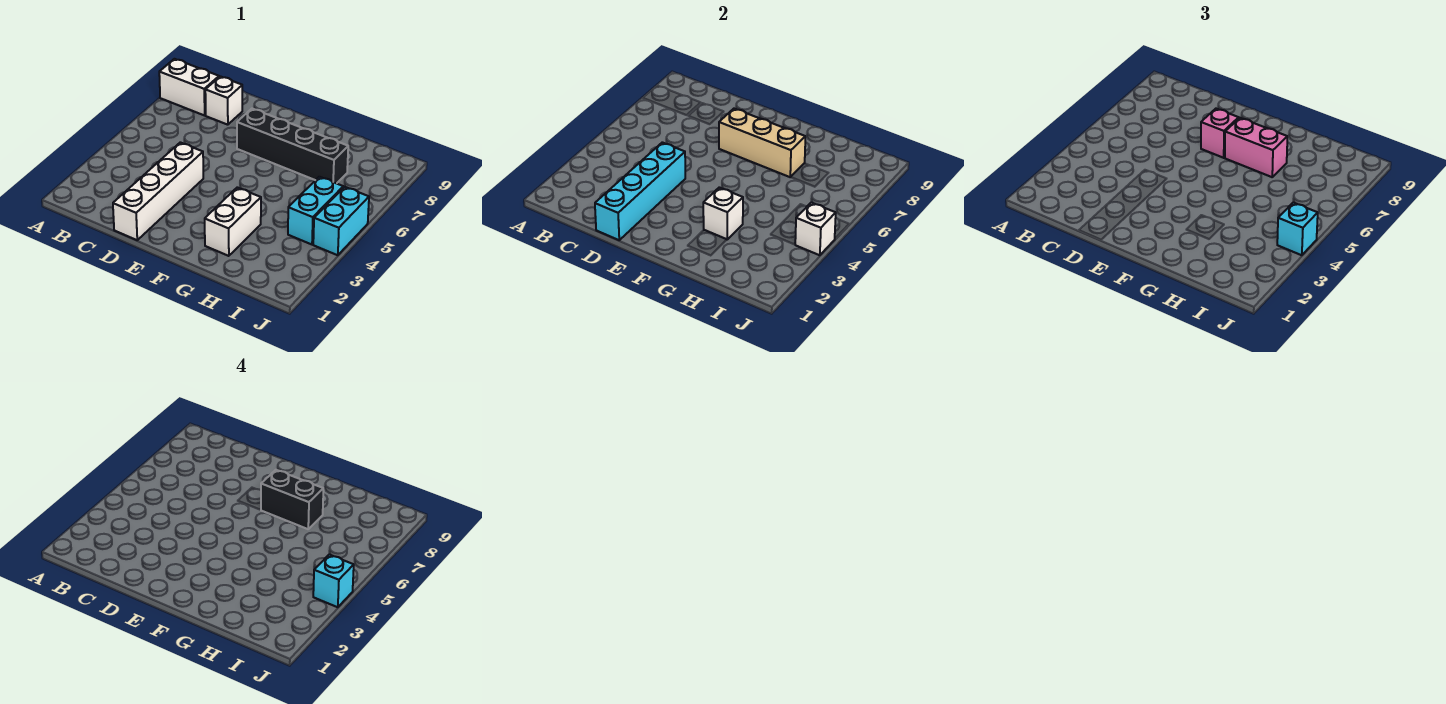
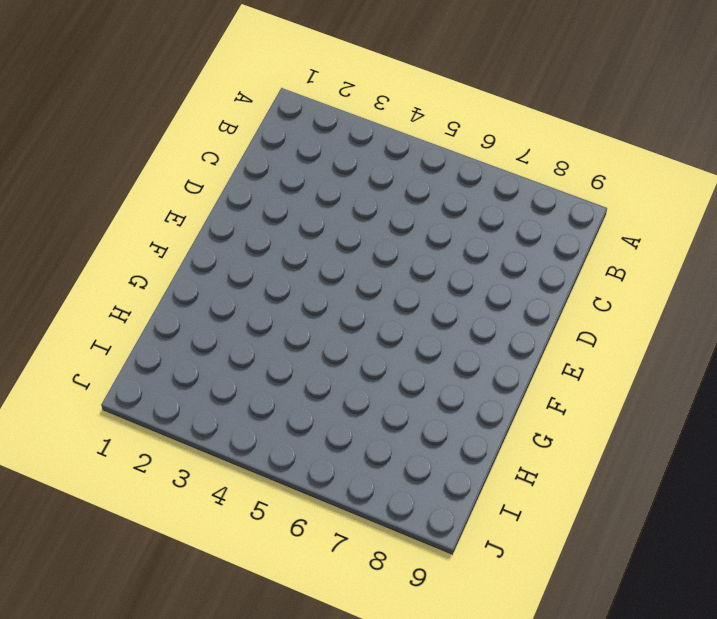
none -> white brick A8:B8 level 1
none -> white brick C8 level 1
none -> white brick D1:D4 level 1

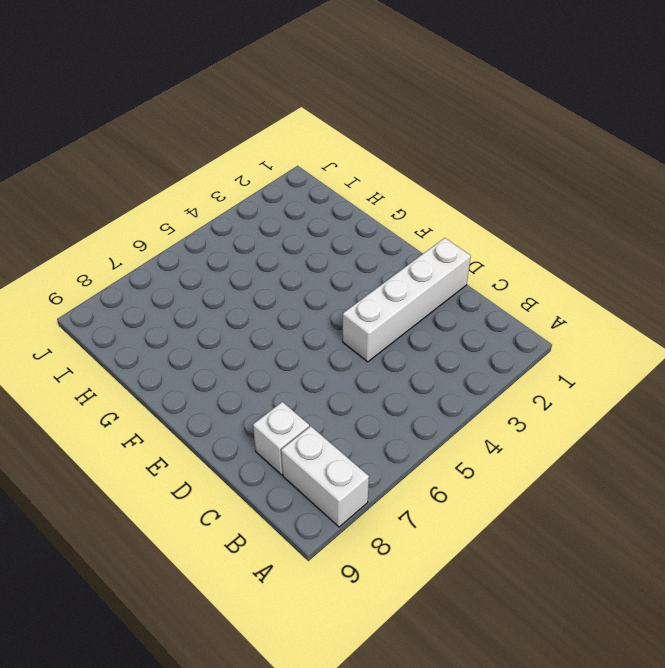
none -> black brick E7:H7 level 1
none -> white brick G2:G3 level 1
none -> cyan brick I4:I5 level 1

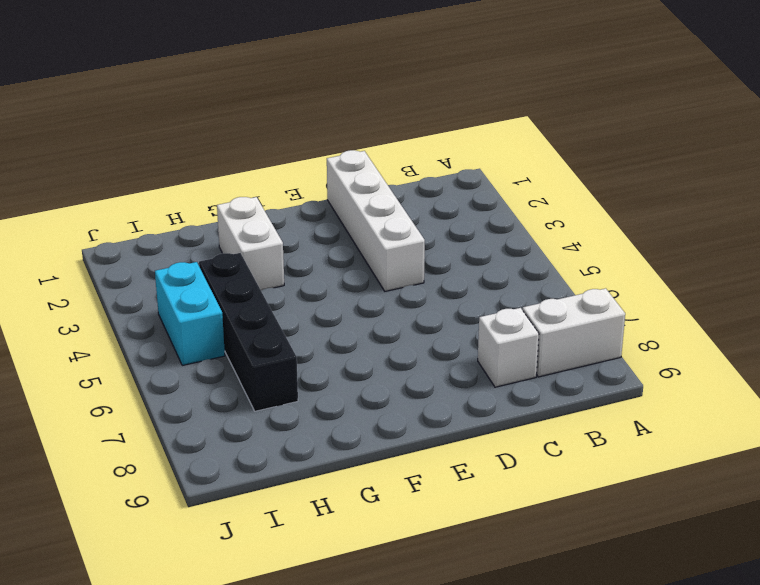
black brick H4:H7 level 1 -> black brick E7:H7 level 1
none -> cyan brick J4:J5 level 1
none -> cyan brick D1:D4 level 2
none -> tan brick E7:G7 level 2

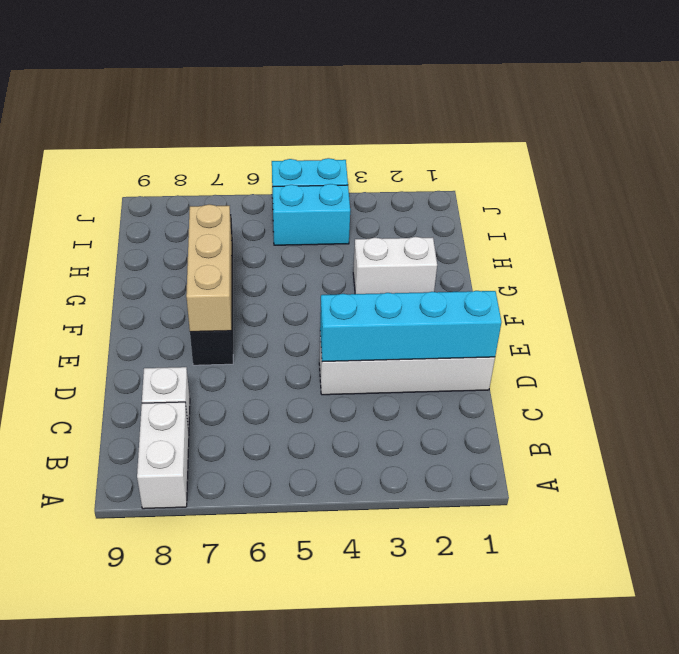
none -> white brick G3 level 2
none -> white brick J4 level 2
none -> pink brick E7 level 3

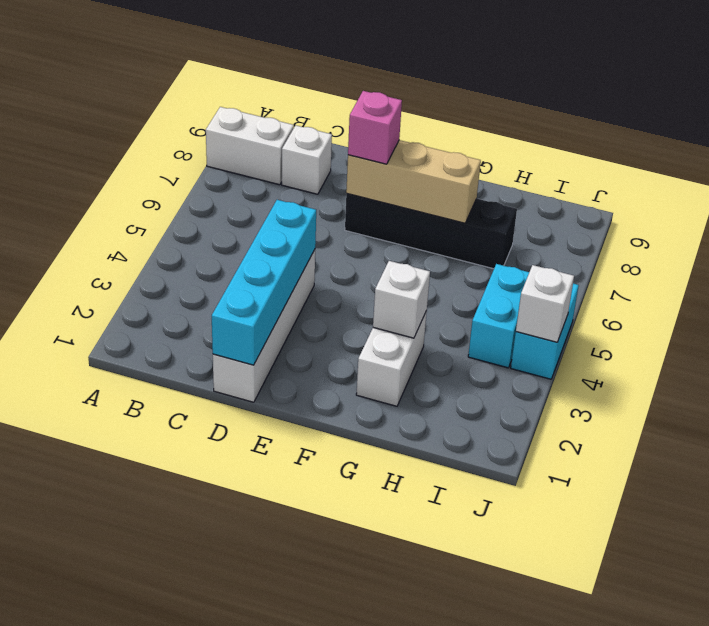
none -> pink brick F7:G7 level 3
none -> cyan brick J4 level 3
none -> black brick F7:G7 level 4

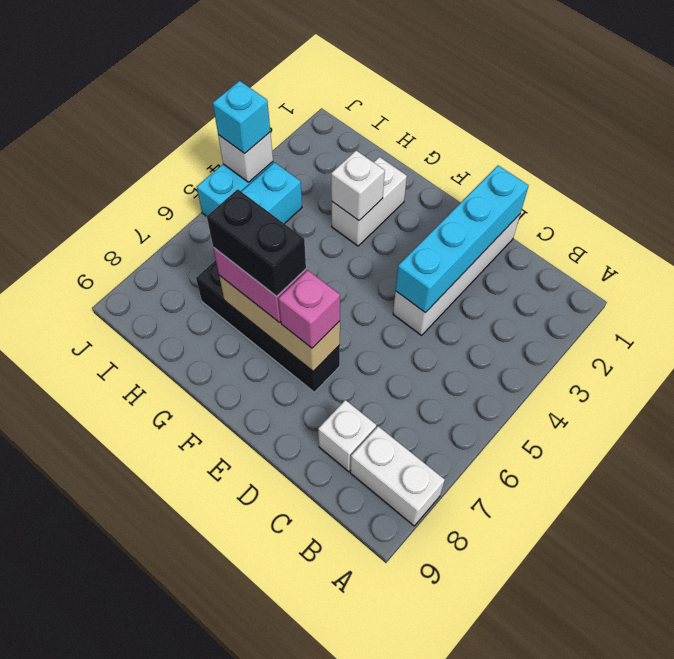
none -> cyan brick J4 level 4

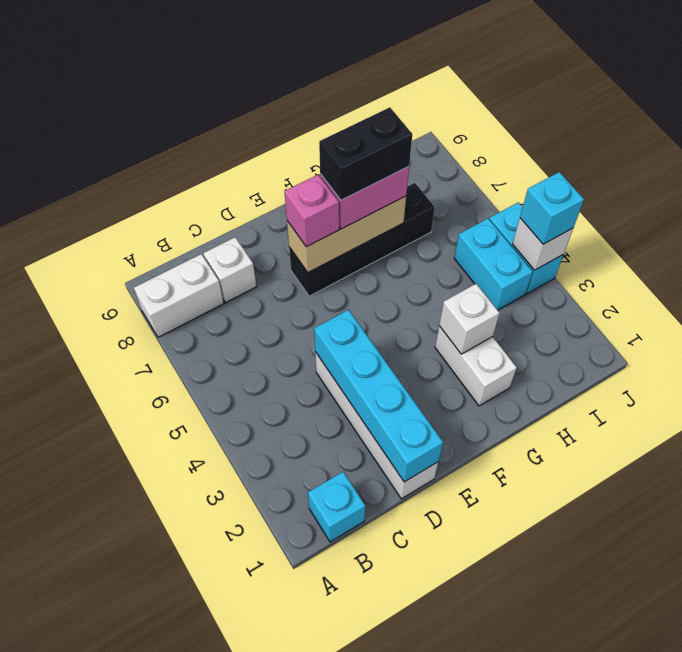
cyan brick B1 level 1 -> cyan brick J4 level 4

